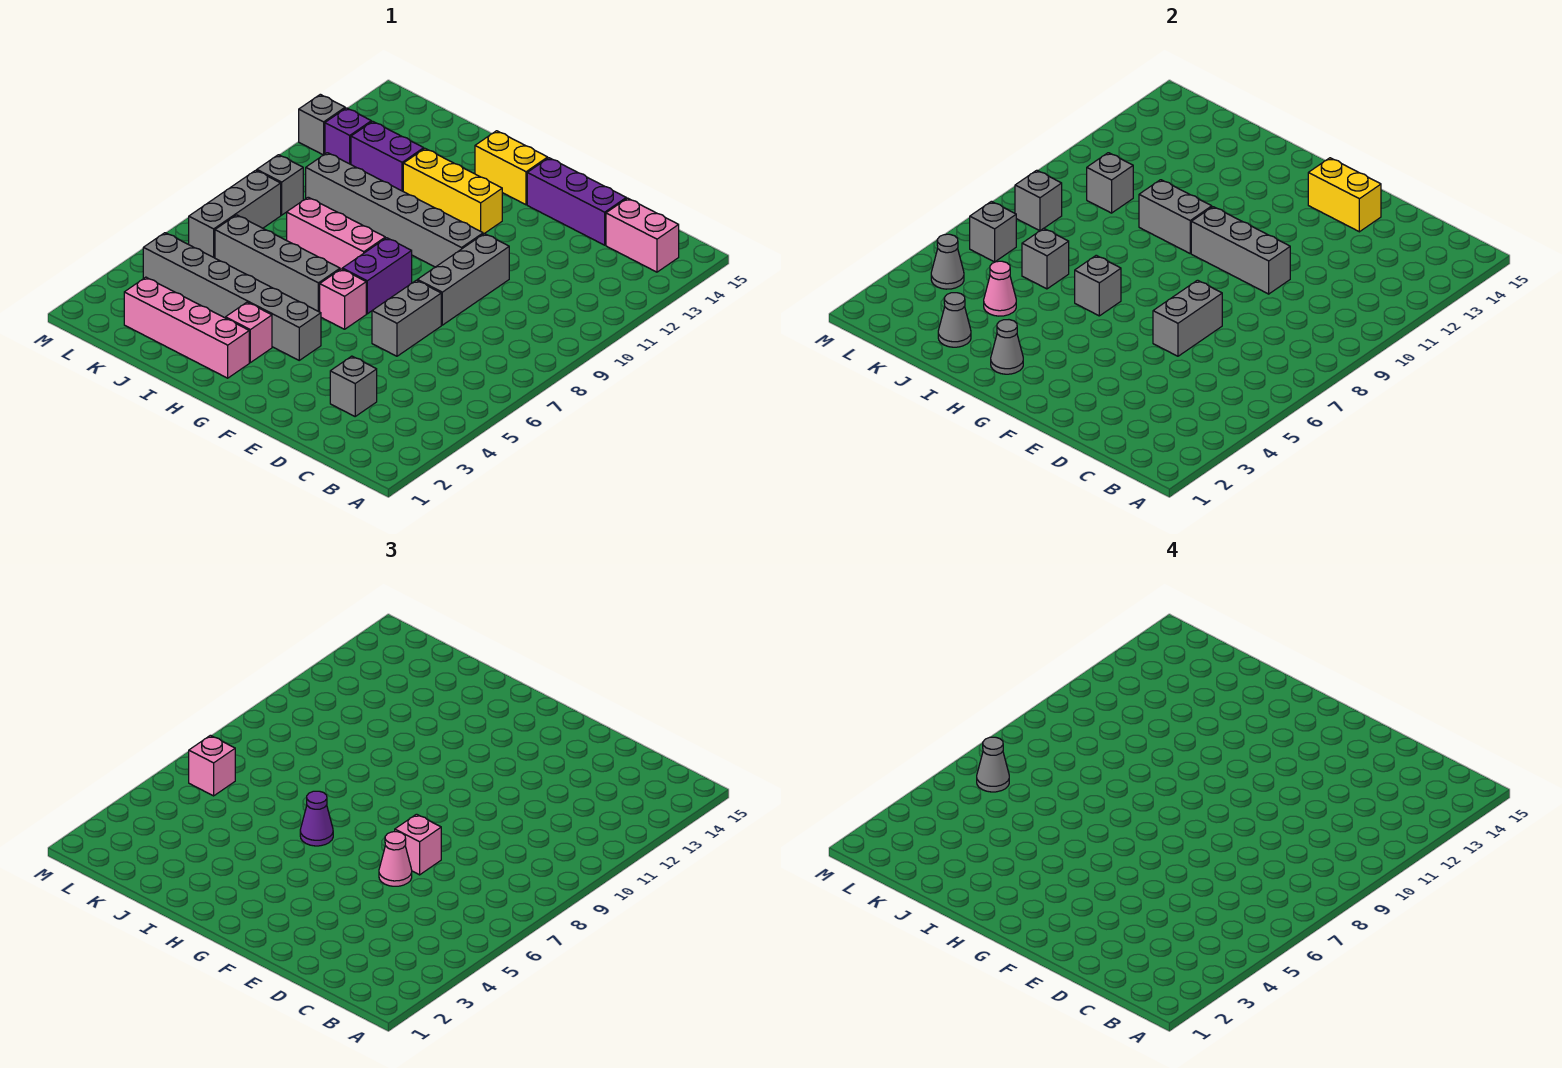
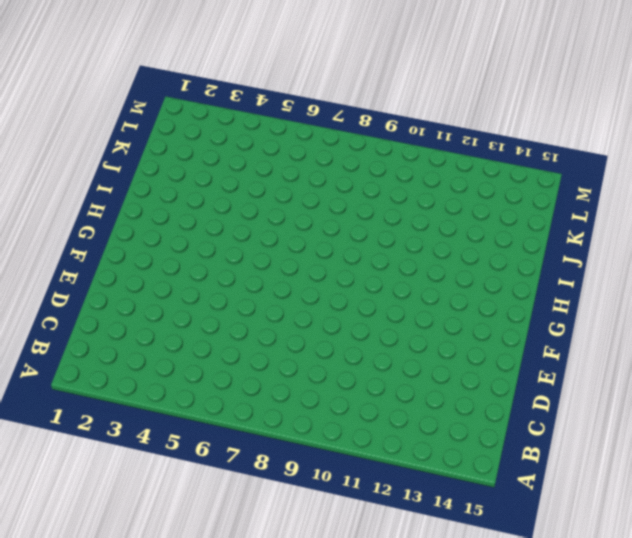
none -> pink brick B14:C14 level 1
none -> grey brick D3 level 1
none -> purple brick D14:F14 level 1
none -> grey brick E6:E7 level 1

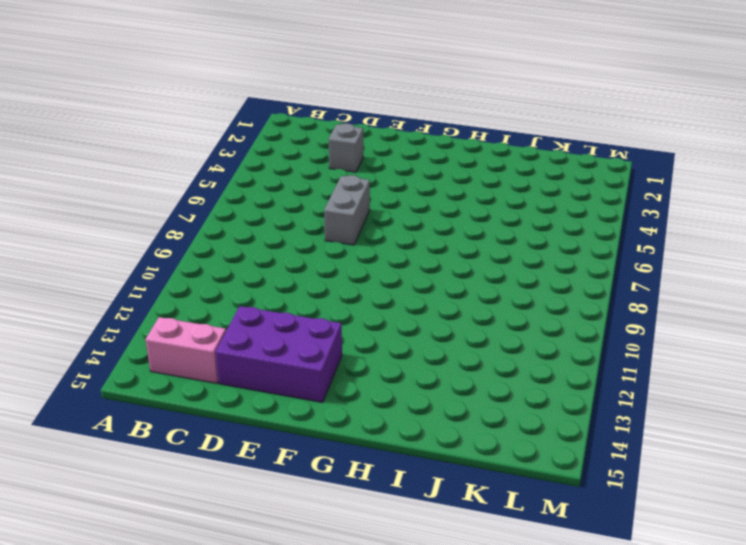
purple brick D13:F14 level 1 -> purple brick D14:F14 level 1
none -> grey brick E8:E10 level 1
none -> grey brick F10:K10 level 1
none -> grey brick G4:L4 level 1
none -> pink brick G6 level 1

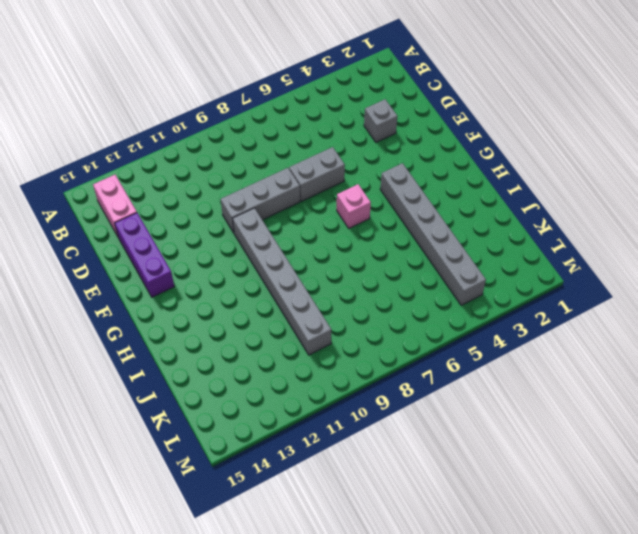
none -> purple brick G7:G8 level 1
none -> yellow brick G12:I12 level 1
none -> yellow brick G14:H14 level 1
none -> pink brick H2:K2 level 1

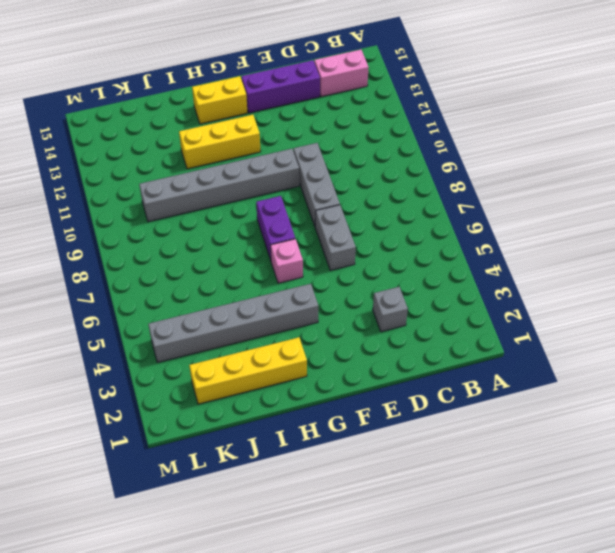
yellow brick H2:K2 level 1 -> pink brick H2:K2 level 1
none -> pink brick H3 level 1
none -> grey brick H6:K6 level 1
none -> pink brick H8:J8 level 1
none -> purple brick J12:K12 level 1

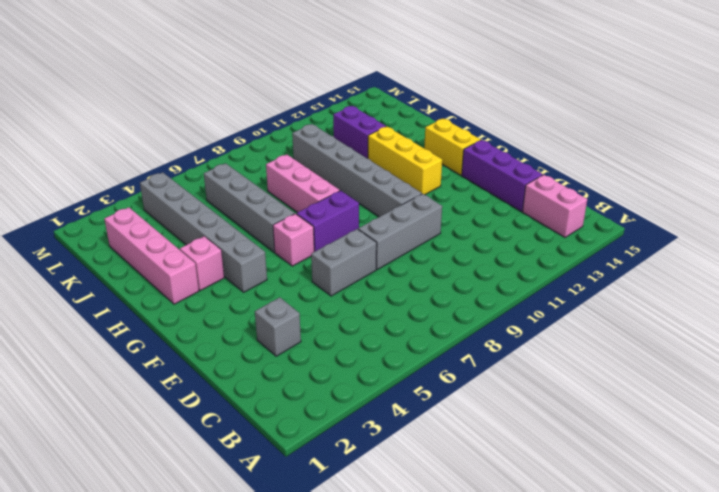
none -> grey brick L6:L8 level 1
none -> grey brick L9 level 1
none -> purple brick L12 level 1
none -> grey brick M12 level 1

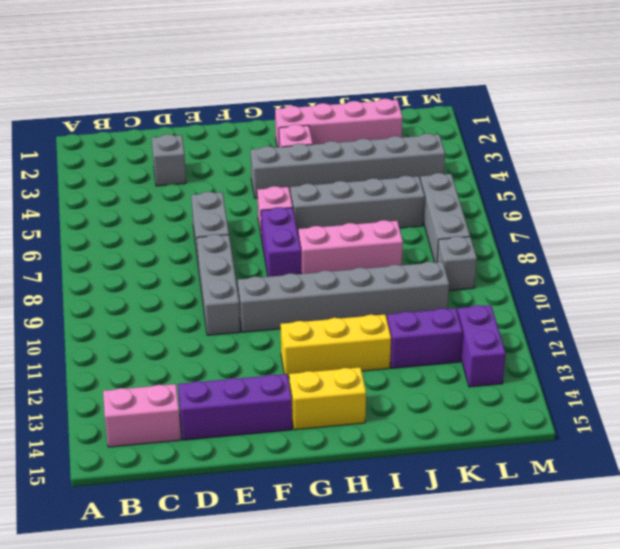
purple brick L12:L13 level 1 -> purple brick L12 level 1
none -> grey brick M12 level 1
none -> grey brick E6:E7 level 2
none -> grey brick E10:G10 level 2
none -> yellow brick E14:F14 level 2

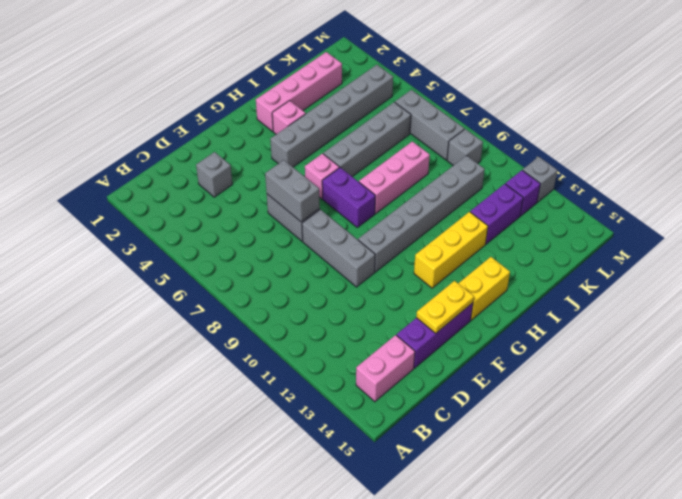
yellow plate E14:F14 level 2 -> yellow brick E14:F14 level 2
none -> grey brick E10:G10 level 2
none -> grey cone H2 level 2
none -> grey brick H6 level 2
none -> grey brick H10:I10 level 2

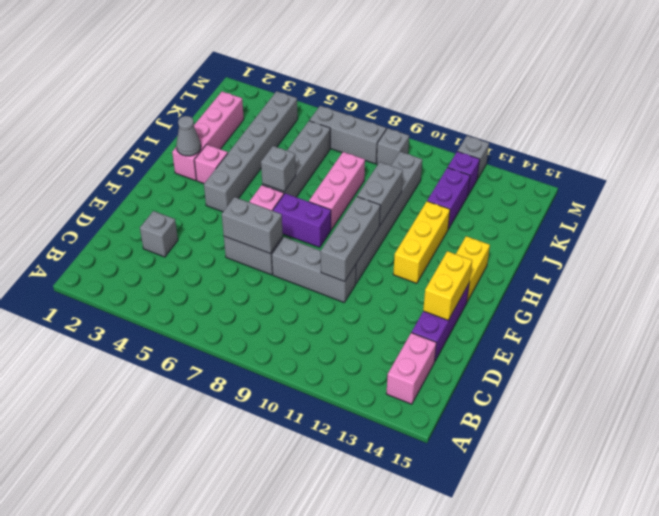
none -> grey cone J2 level 2
none -> pink cone J4 level 2
none -> grey brick J6 level 2
none -> grey brick K10 level 2

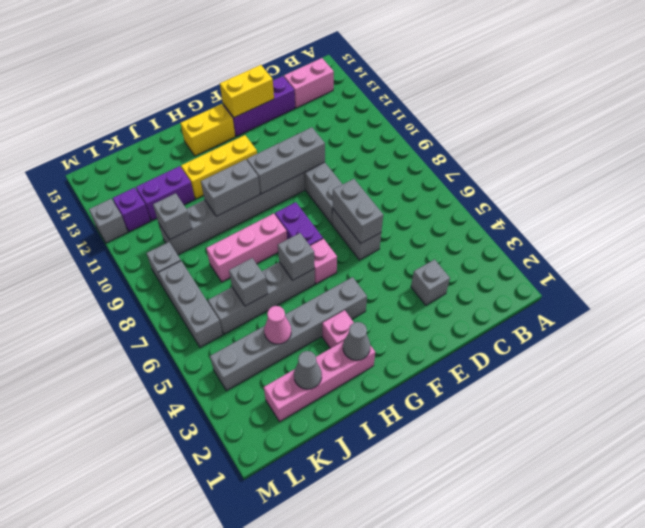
none -> grey cone L4 level 2
none -> grey brick L6 level 2
none -> grey brick L8 level 2
none -> pink cone E6 level 3

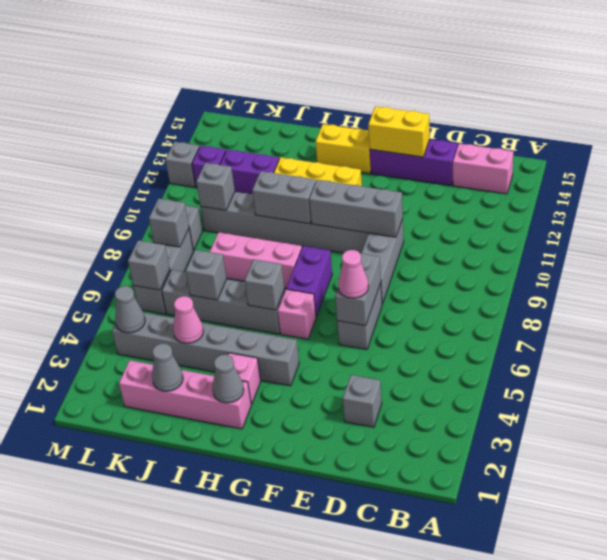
none -> pink brick E7 level 3
none -> purple cone H6 level 3
none -> pink brick L6 level 3
none -> grey cone L6 level 4

